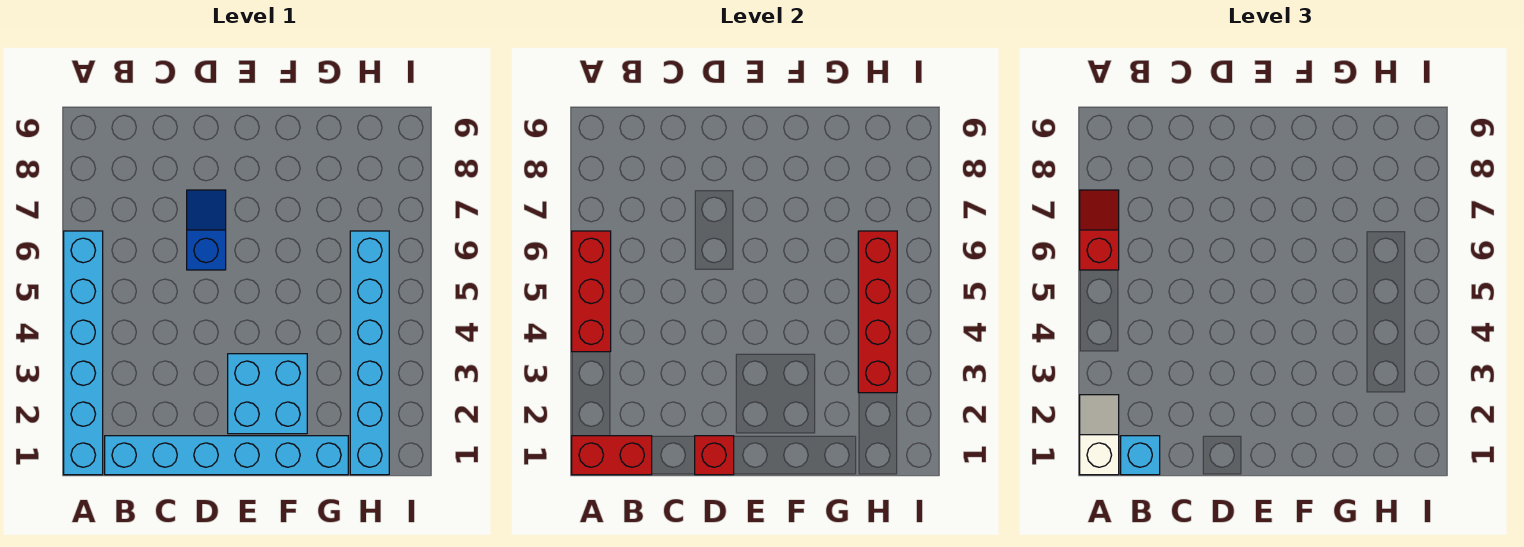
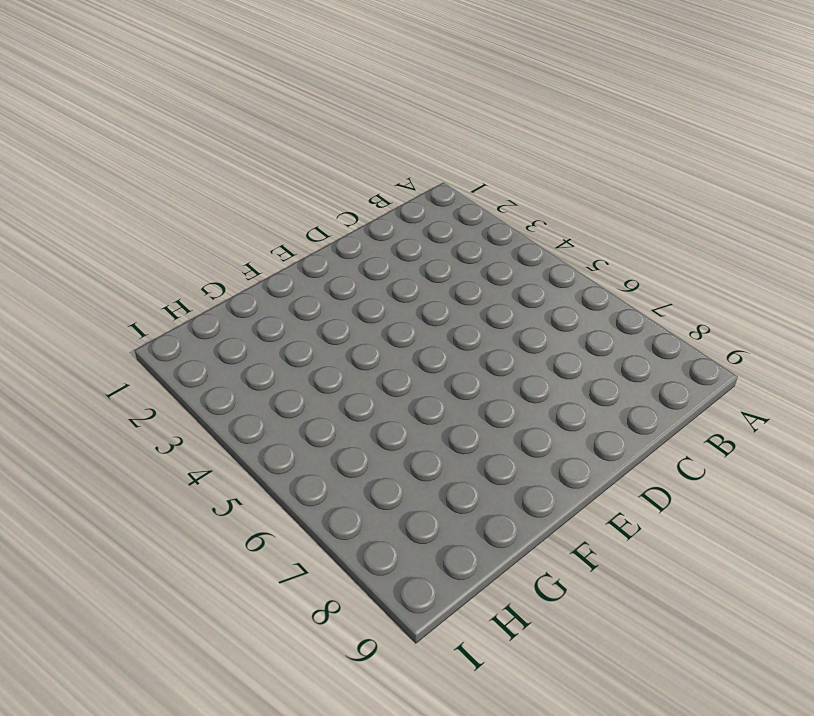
none -> cyan brick A1:A6 level 1
none -> cyan brick B1:G1 level 1
none -> blue slope D6:D7 level 1 top 6

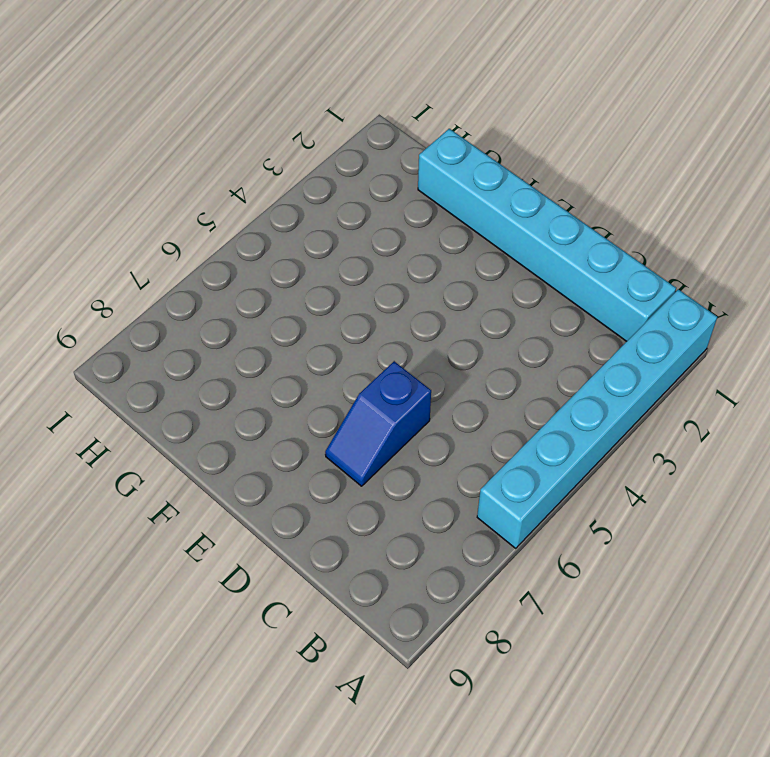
none -> cyan brick E2:F3 level 1
none -> cyan brick H1:H6 level 1
none -> red brick A1:B1 level 2

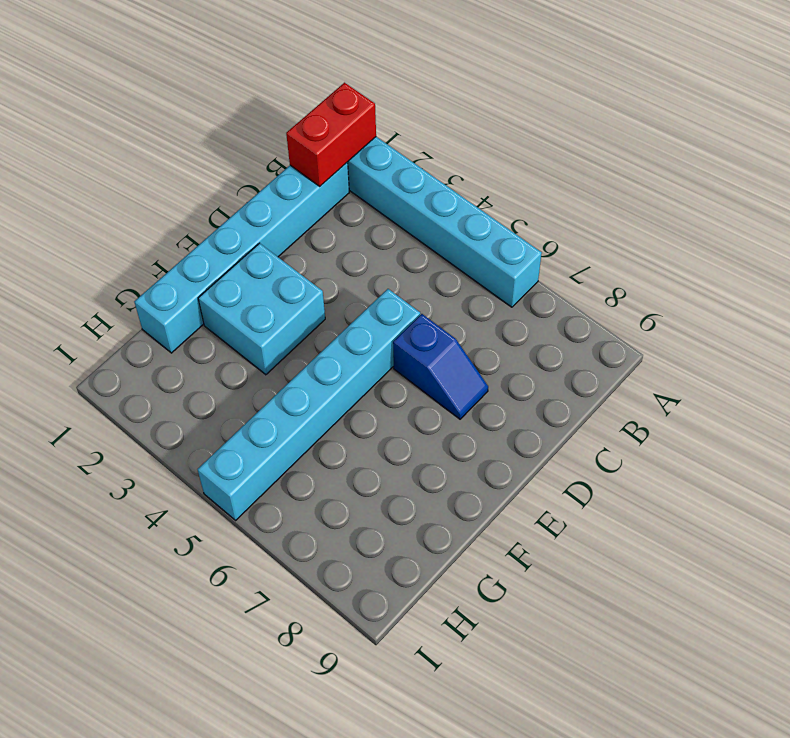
cyan brick D5:I5 level 1 -> cyan brick H1:H6 level 1
none -> red brick A4:A6 level 2
none -> red brick D1 level 2
none -> red brick H3:H6 level 2

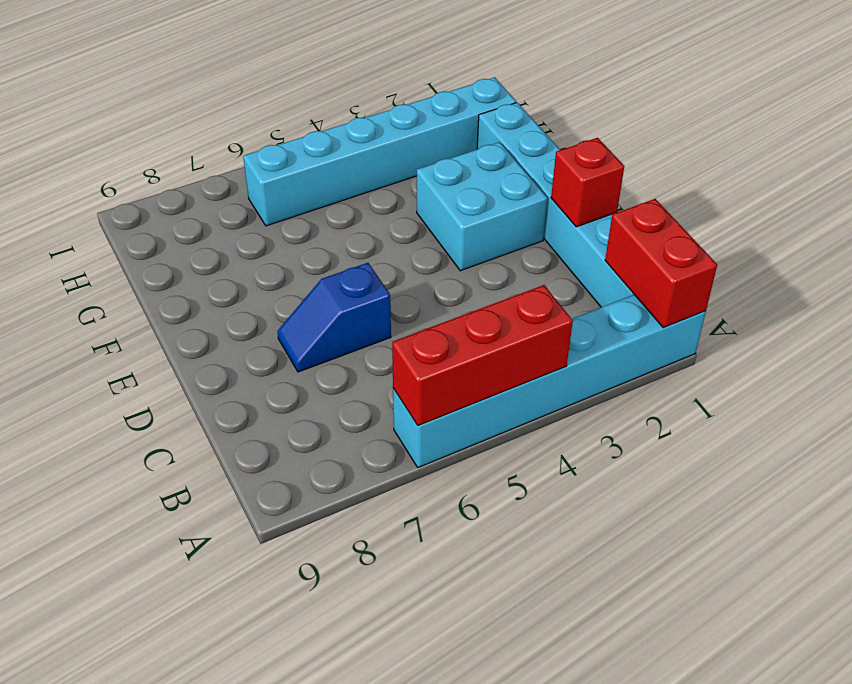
none -> red brick H3:H6 level 2
none -> white slope A1:A2 level 3 top 1
none -> red slope A6:A7 level 3 top 6

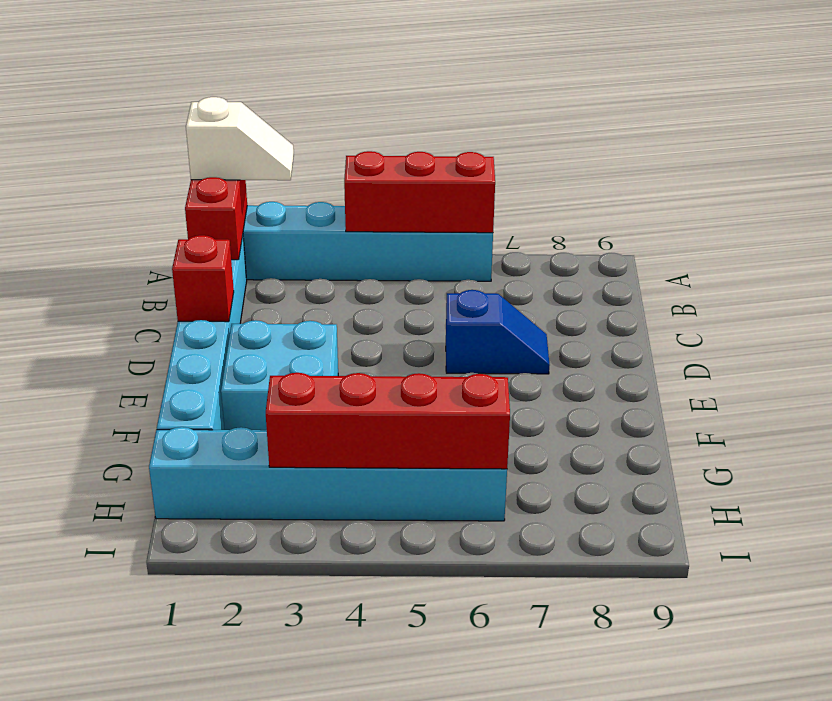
none -> red slope A6:A7 level 3 top 6
none -> cyan brick B1 level 3

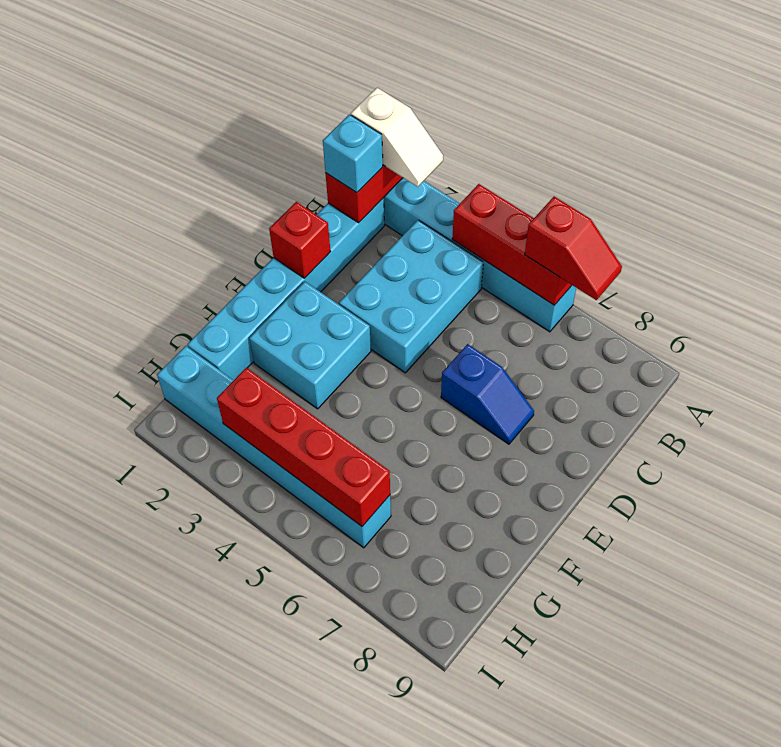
cyan brick B3:D4 level 1 -> none

